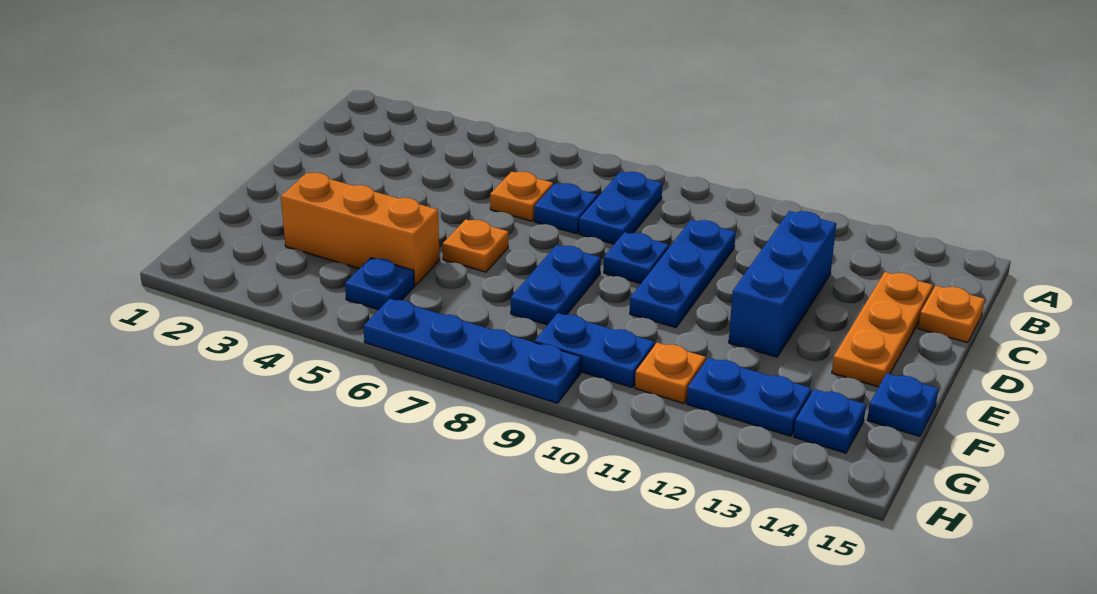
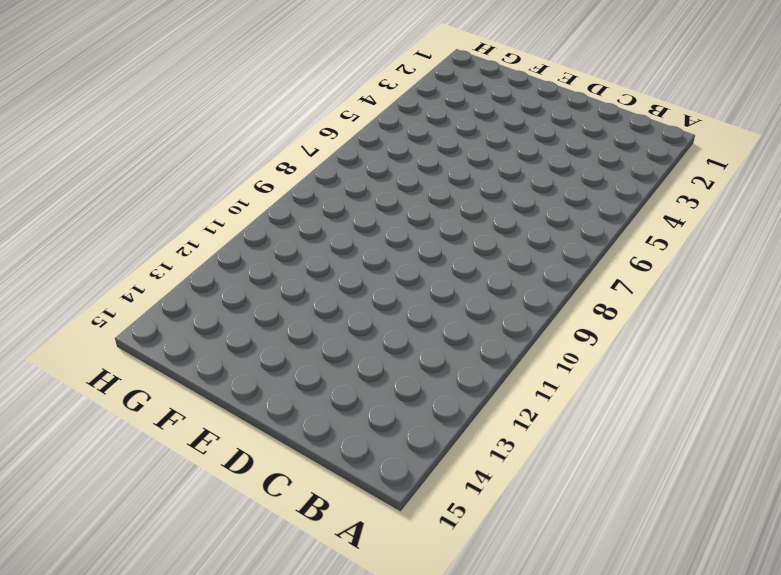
none -> blue plate B8:C8 level 1
none -> orange plate C6 level 1
none -> blue plate C7 level 1

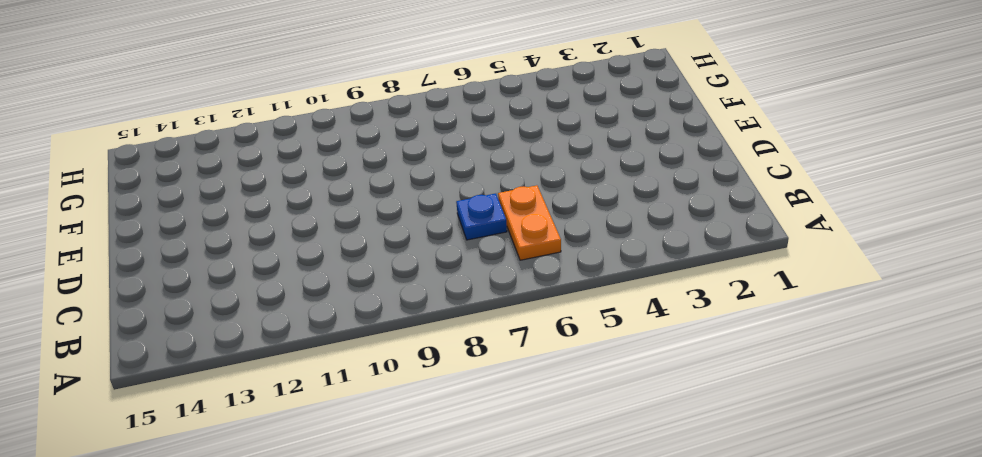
orange plate B6:C6 level 1 -> orange plate C6 level 1
none -> blue plate B8:C8 level 1
none -> blue plate C10:E10 level 1
none -> blue brick C12:E12 level 1

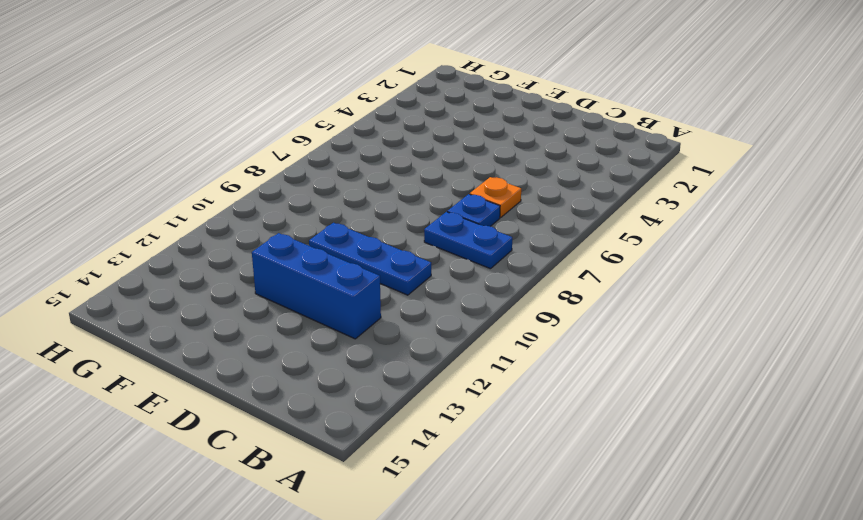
none -> orange plate C14:E14 level 1
none -> orange plate C15 level 1
none -> blue plate D9 level 1

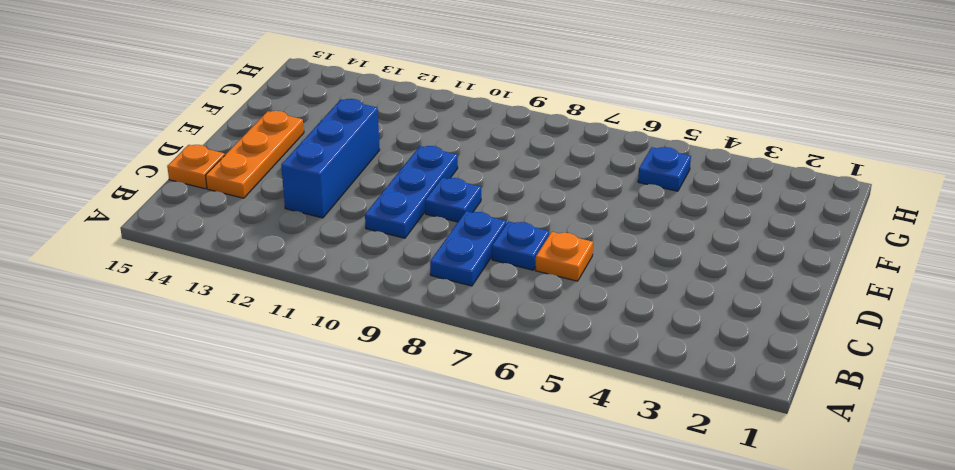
none -> orange plate E6 level 1
none -> blue plate E8:F8 level 1
none -> orange brick F3:F5 level 1

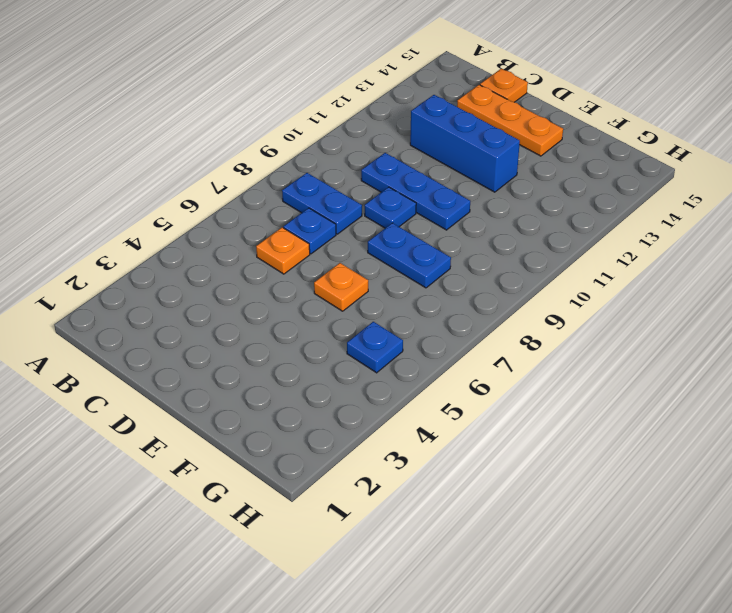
none -> orange brick F3:F5 level 1
none -> blue plate F15 level 1
none -> blue plate G9:G10 level 1

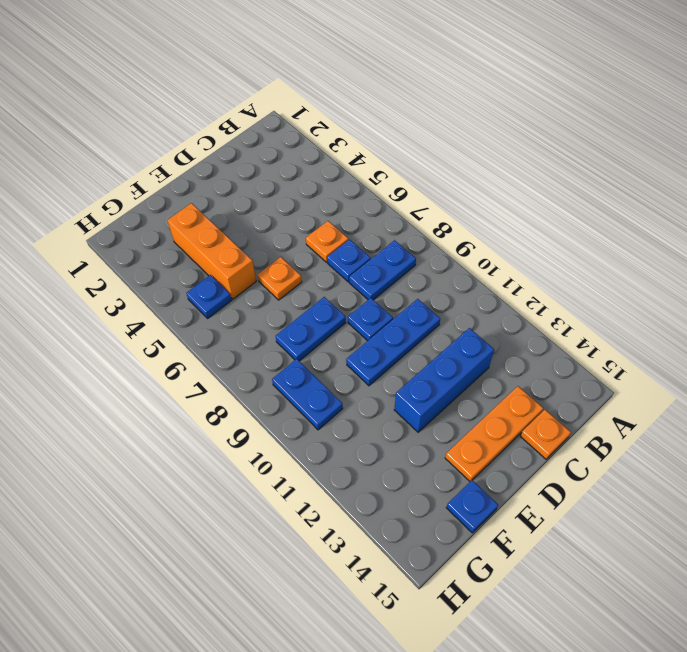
none -> orange plate G11 level 1
none -> blue plate G12:G13 level 1
none -> blue plate G14 level 1

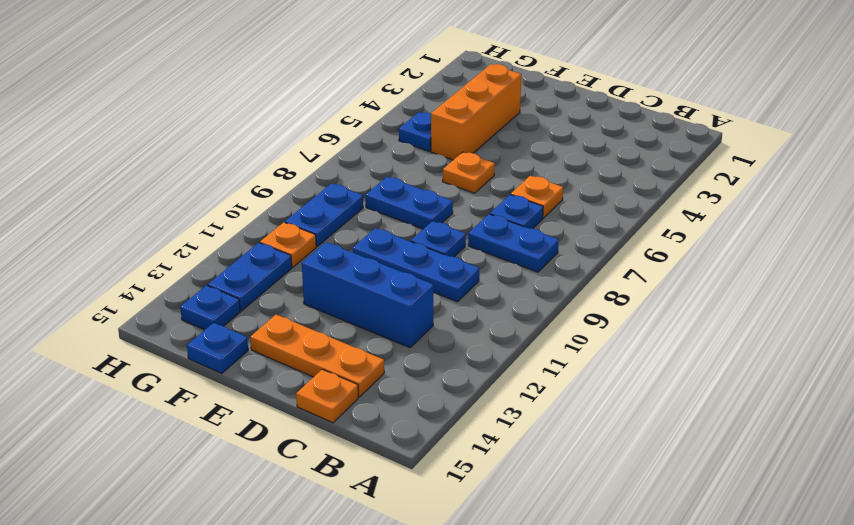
none -> blue plate H6:H9 level 1

